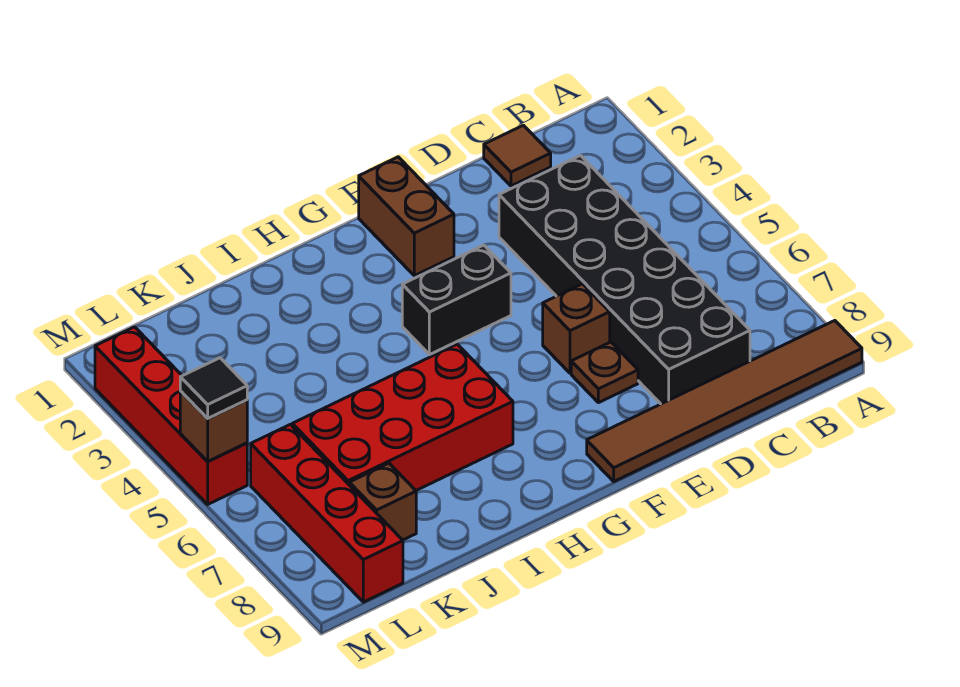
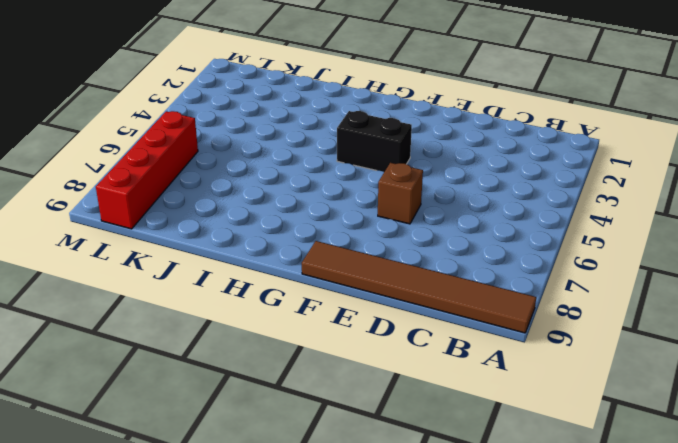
none -> brown tile C1 level 1
none -> black brick C3:D8 level 1
none -> brown plate E7 level 1

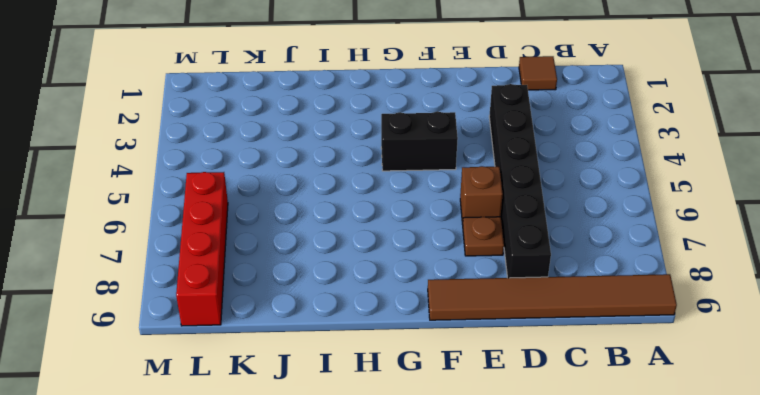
black brick D3:D8 level 1 -> black brick C3:D8 level 1
none -> brown brick F1:F2 level 1
none -> red brick H6:K7 level 1
none -> brown brick K8 level 1

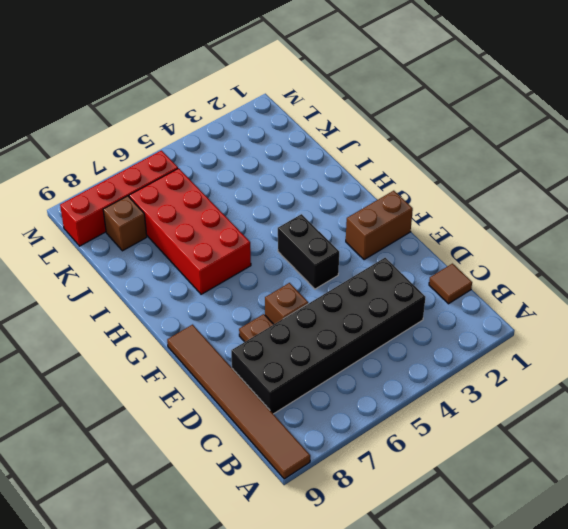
none -> red brick M2:M5 level 1
none -> brown brick M5 level 2
none -> black tile M5 level 3

